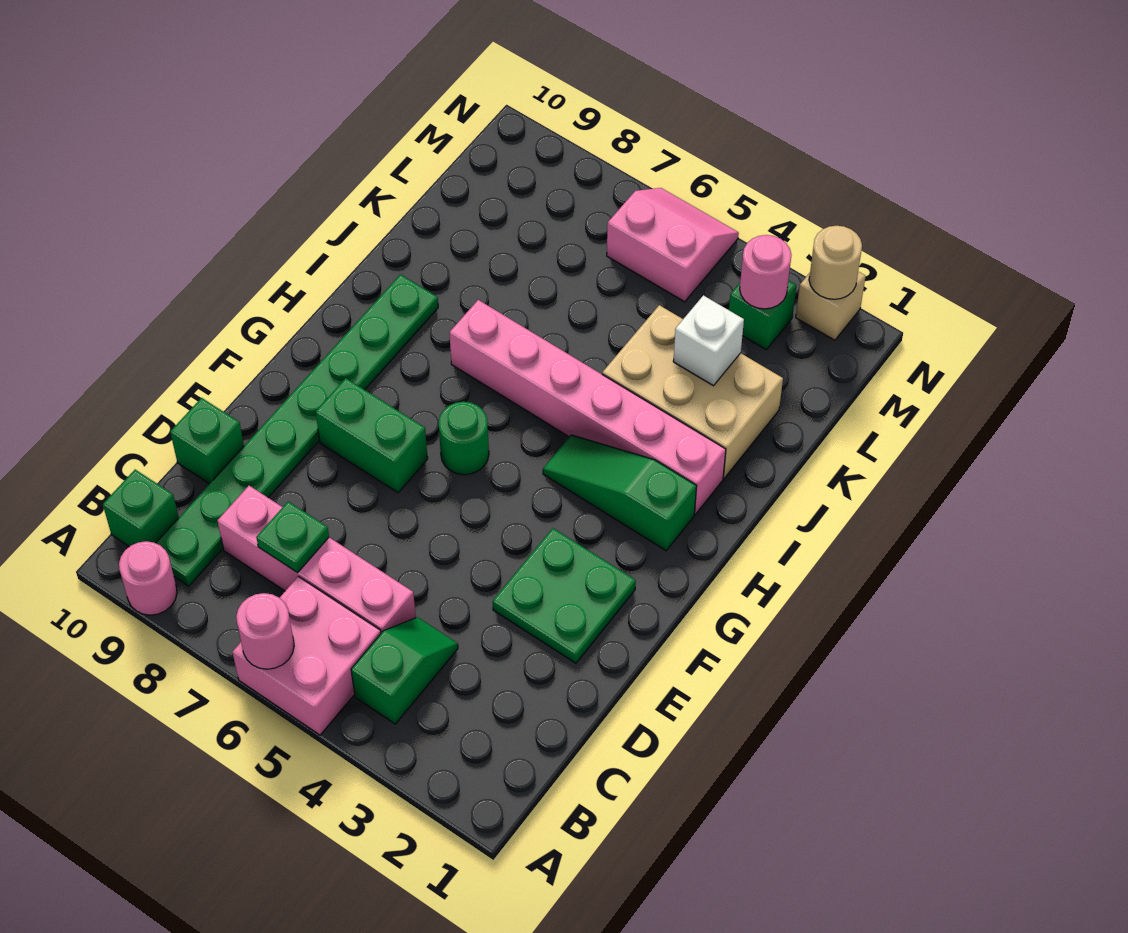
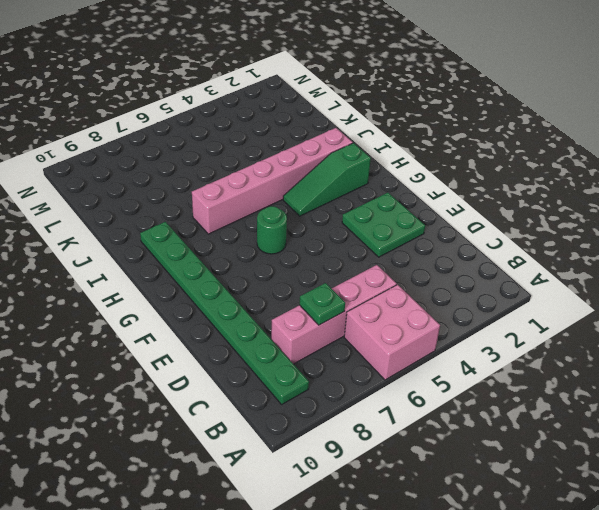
none -> pink round brick A9 level 1
none -> green slope B4:C4 level 1 top B
none -> green brick B10 level 1

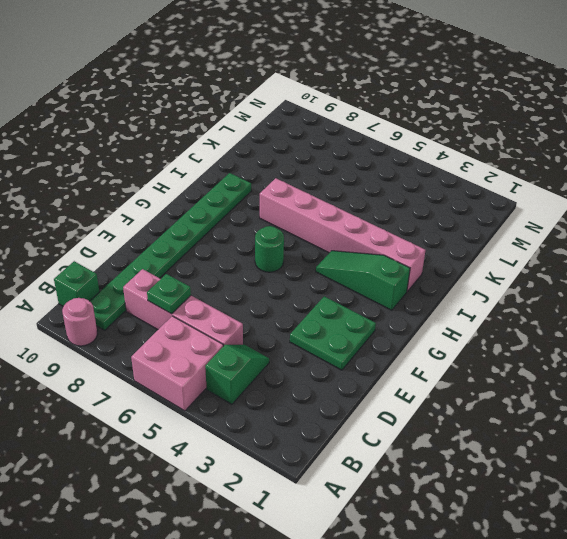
none -> green brick D10 level 1
none -> green brick F7:F8 level 1
none -> tan brick J2:K4 level 1

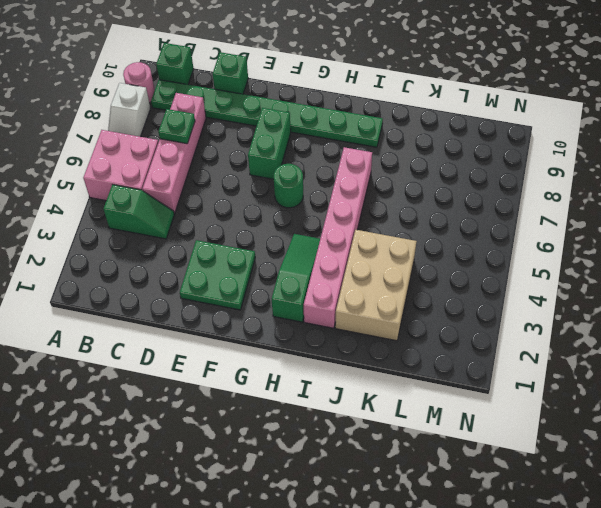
white slope A7:A8 level 1 top 8 -> none
none -> green brick M3 level 1
none -> pink slope M5:N6 level 1 top M
none -> tan brick N2 level 1

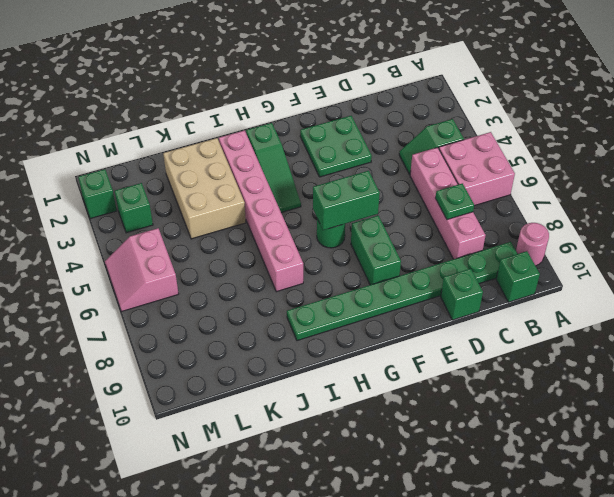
green brick F6:G6 level 2 -> none
green brick N2 level 1 -> tan brick N2 level 1
none -> pink round brick A6 level 2
none -> white brick K3 level 2
none -> pink round brick M3 level 2

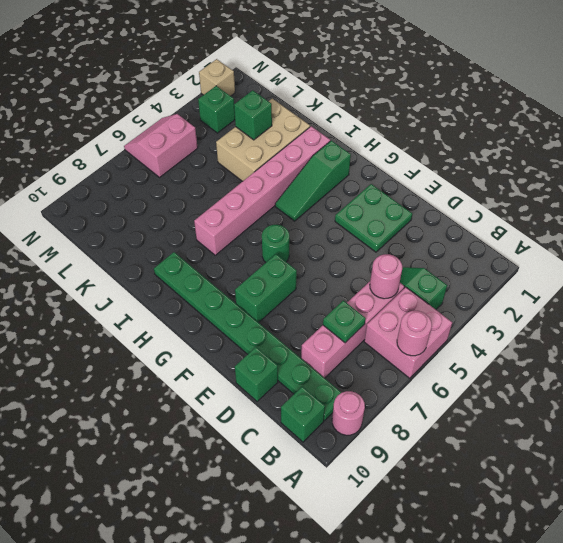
pink round brick C5 level 2 -> pink round brick M3 level 2
green brick K3 level 2 -> white brick K3 level 2
none -> tan round brick N2 level 2

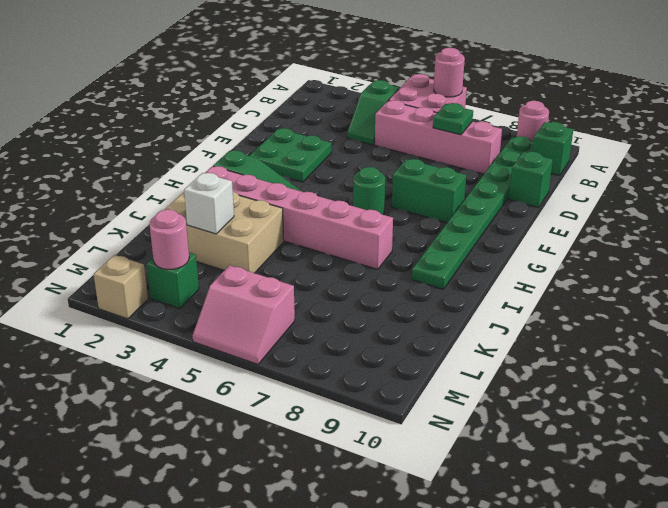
none -> tan round brick N2 level 2

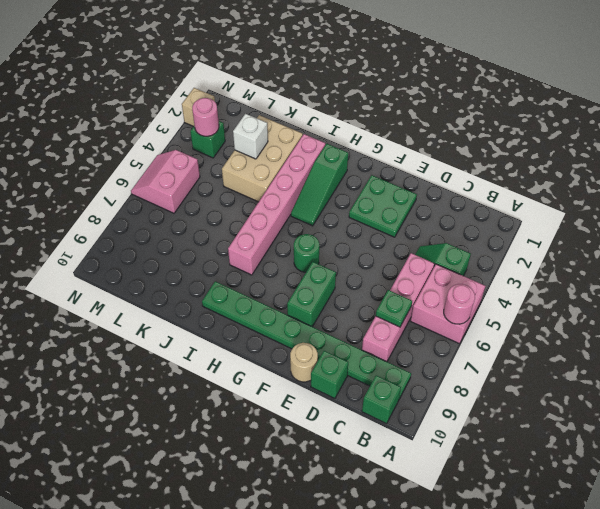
tan round brick E10 level 1 -> tan round brick N2 level 2
none -> pink round brick A9 level 1

